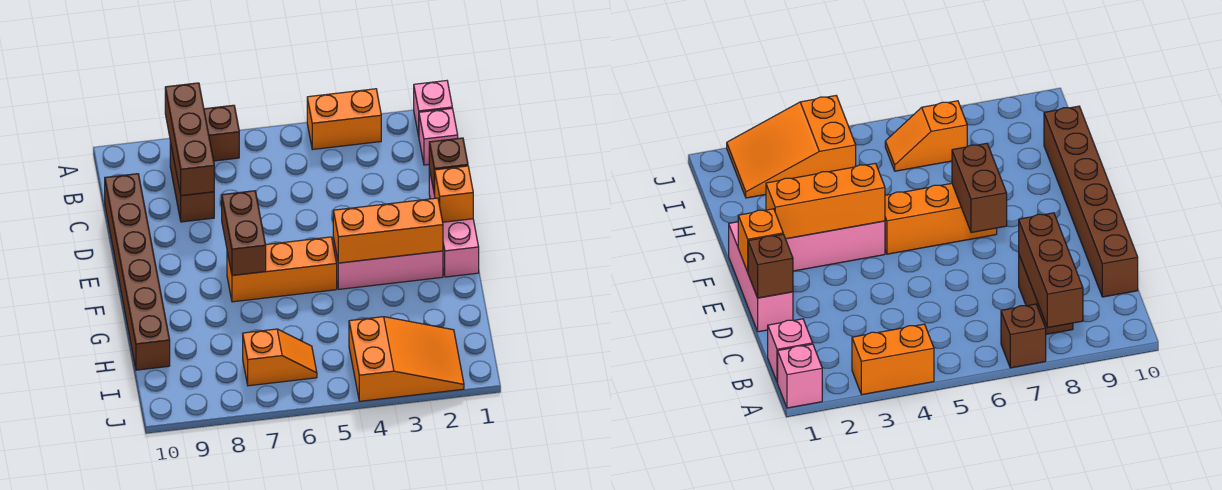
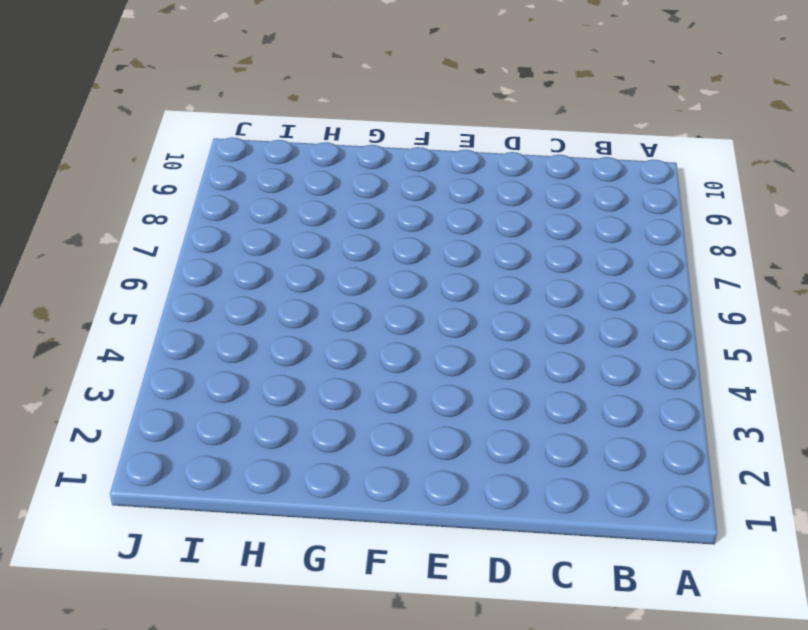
none -> pink brick A1 level 1
none -> orange brick A3:A4 level 1
none -> brown brick A7 level 1

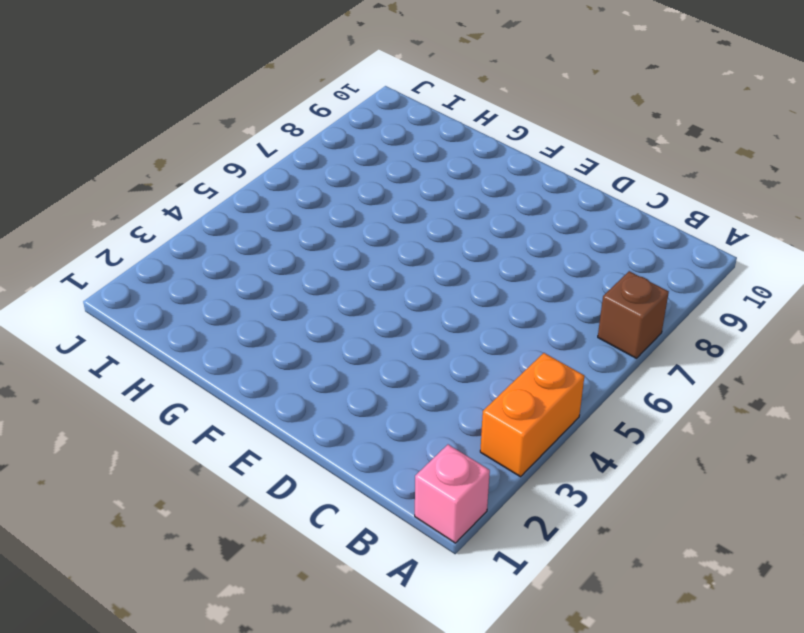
none -> pink brick B1 level 1
none -> brown brick B8:C8 level 1
none -> brown brick C10:H10 level 1

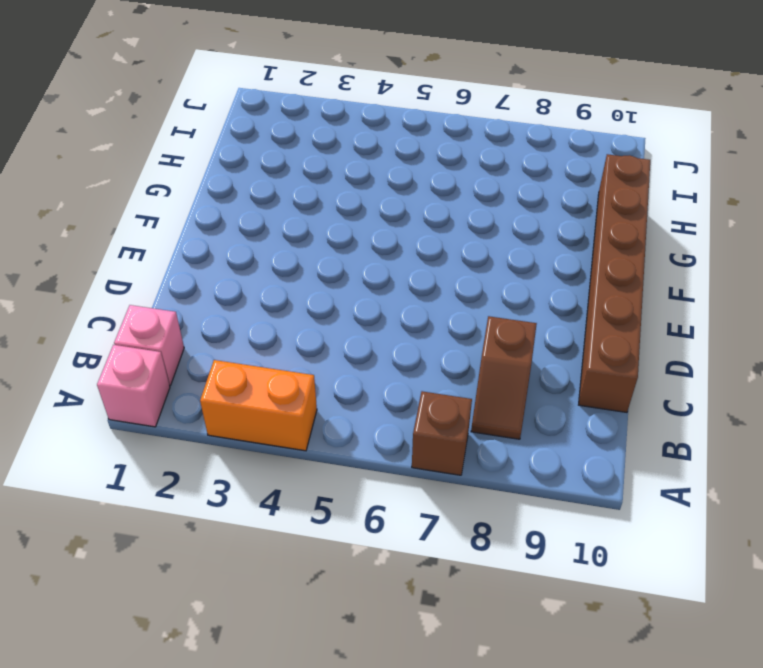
brown slope B8:C8 level 1 top C -> brown brick B8:C8 level 1
none -> pink brick D1:F1 level 1
none -> pink brick F2:F4 level 1
none -> orange brick F5:F7 level 1

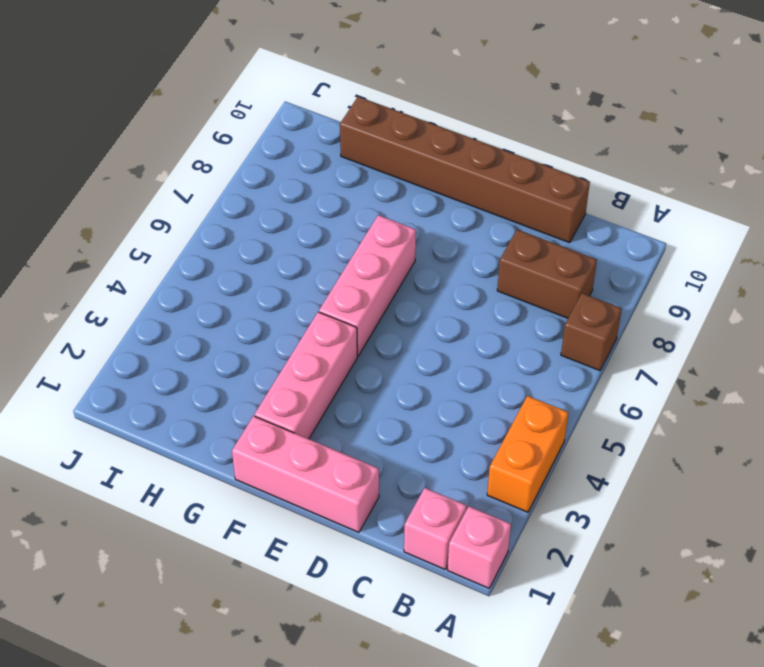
pink brick F5:F7 level 1 -> orange brick F5:F7 level 1
none -> orange slope I2:J4 level 1 top 4
none -> orange slope I6:I7 level 1 top 7
none -> brown brick A8:C8 level 2

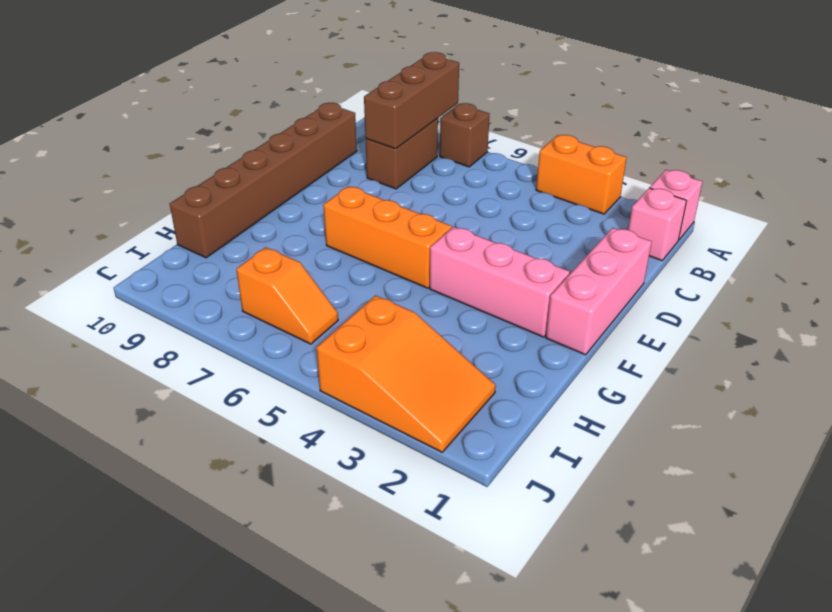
none -> brown brick D1 level 2
none -> orange brick E1 level 2
none -> brown brick E7:F7 level 2

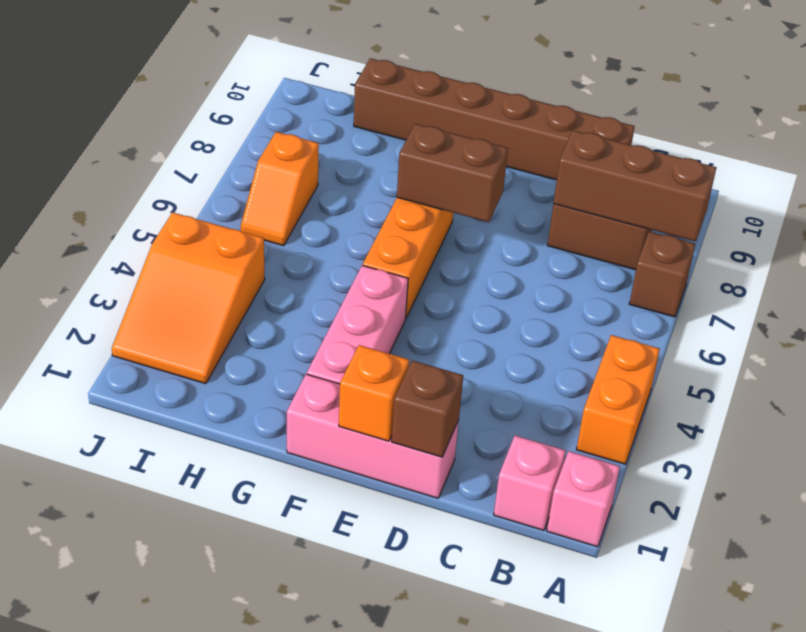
none -> orange brick F2:F4 level 2

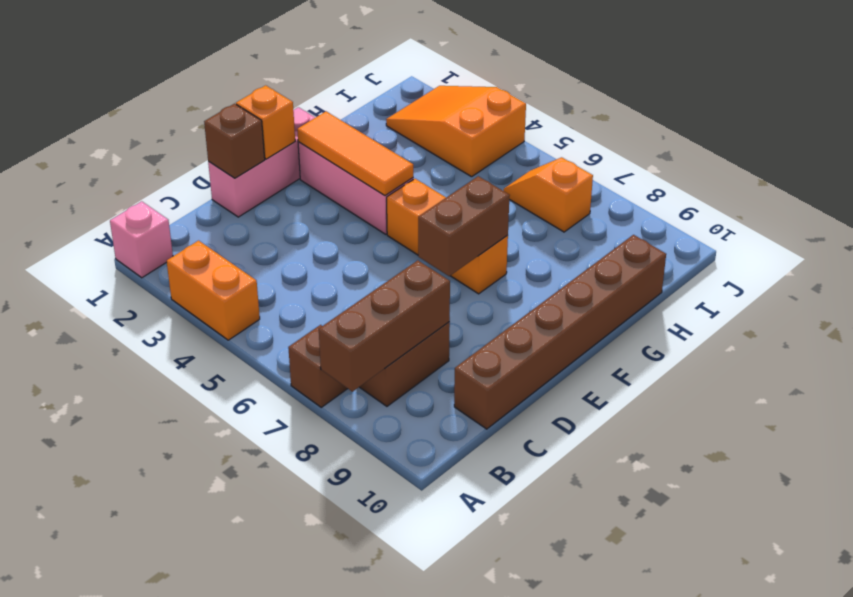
orange tile F2:F4 level 2 -> orange brick F2:F4 level 2
none -> pink brick B1 level 1

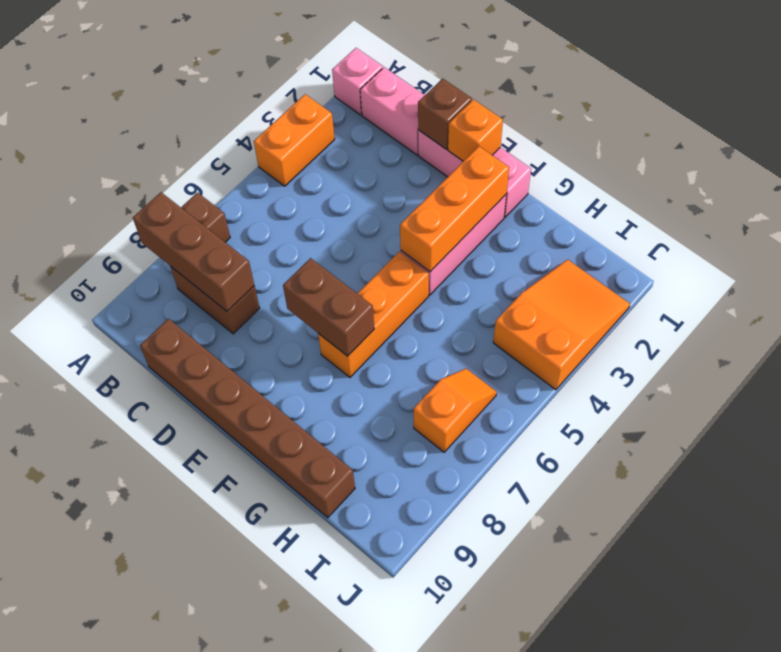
pink brick B1:C1 level 1 -> pink brick B1 level 1

